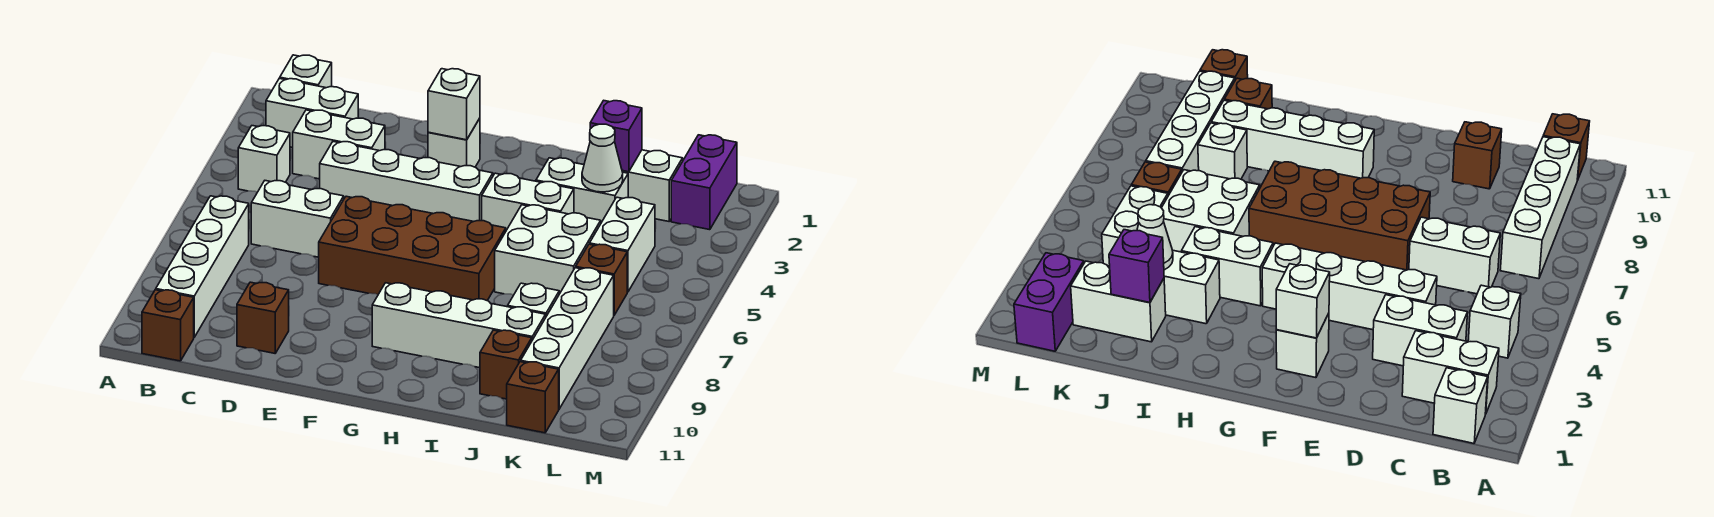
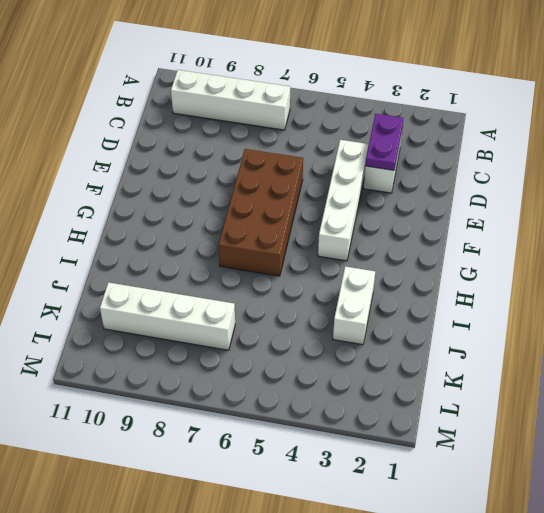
purple plate C3:D3 level 2 -> none
none -> white brick B1 level 1
none -> white brick B2:C2 level 1
none -> white brick B4 level 1

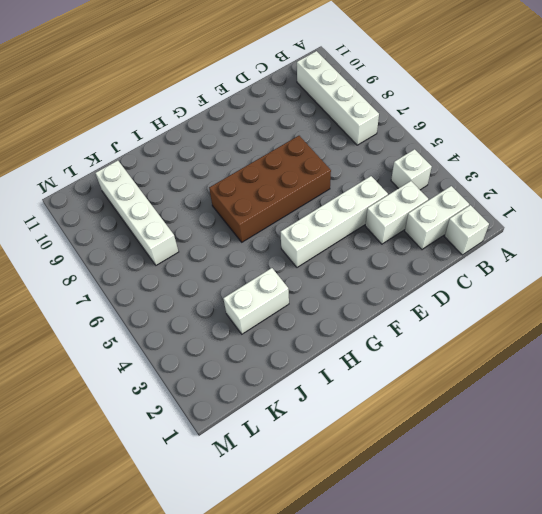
none -> brown brick B11 level 1
none -> white brick C6:D6 level 1
none -> brown brick D10 level 1

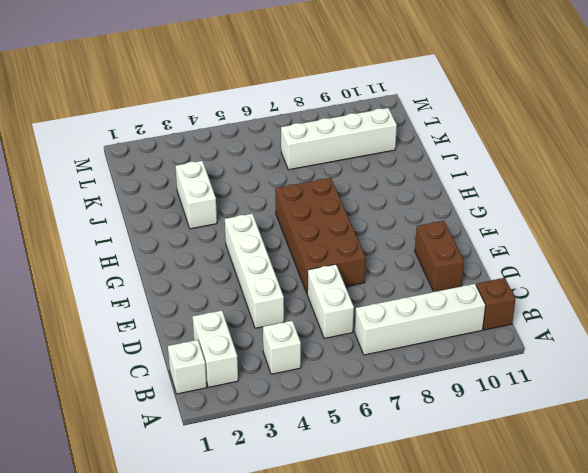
brown brick D10:E10 level 1 -> brown brick D10 level 1
none -> white brick C3:D3 level 1
none -> white brick F2 level 1
none -> white brick G9:J9 level 1

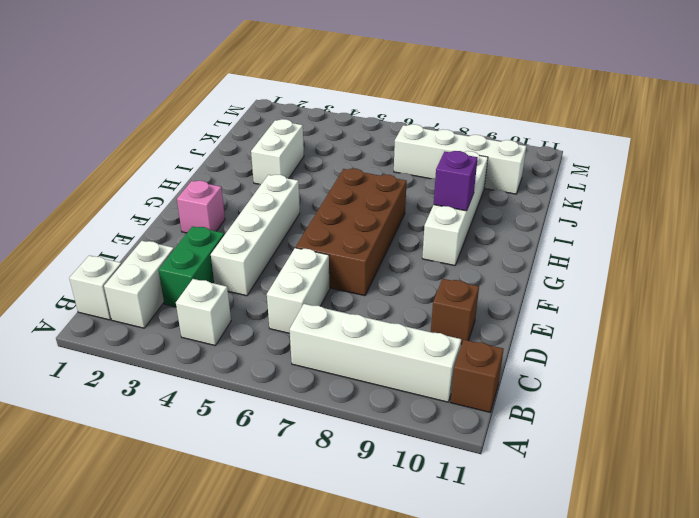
green brick C3:D3 level 1 -> white brick C3:D3 level 1
pink brick F2 level 1 -> white brick F2 level 1
purple brick H9 level 2 -> purple brick J2 level 2
none -> white brick H4:I4 level 1
none -> white brick I5:J6 level 1
none -> white brick J2:K2 level 1

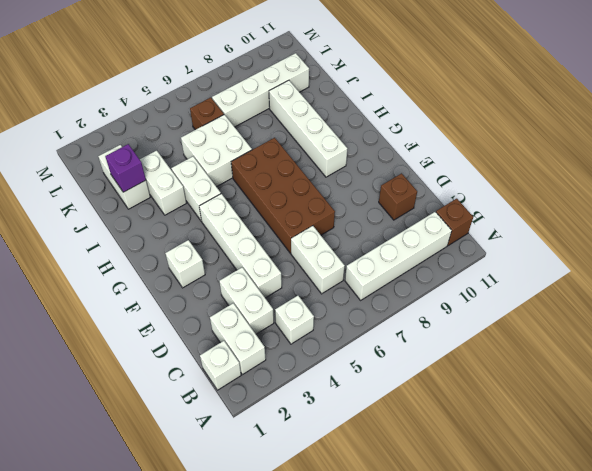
none -> white brick J8 level 1
none -> brown brick J10 level 1
none -> white brick K4:K5 level 1

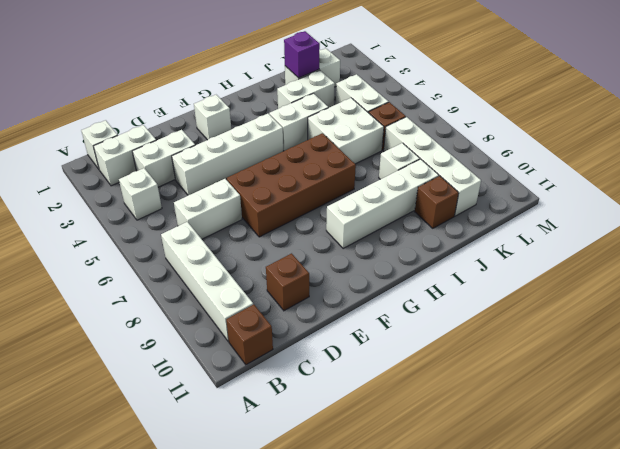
none -> brown brick K11 level 1
none -> purple brick L1:L2 level 1
none -> white brick F2 level 2

